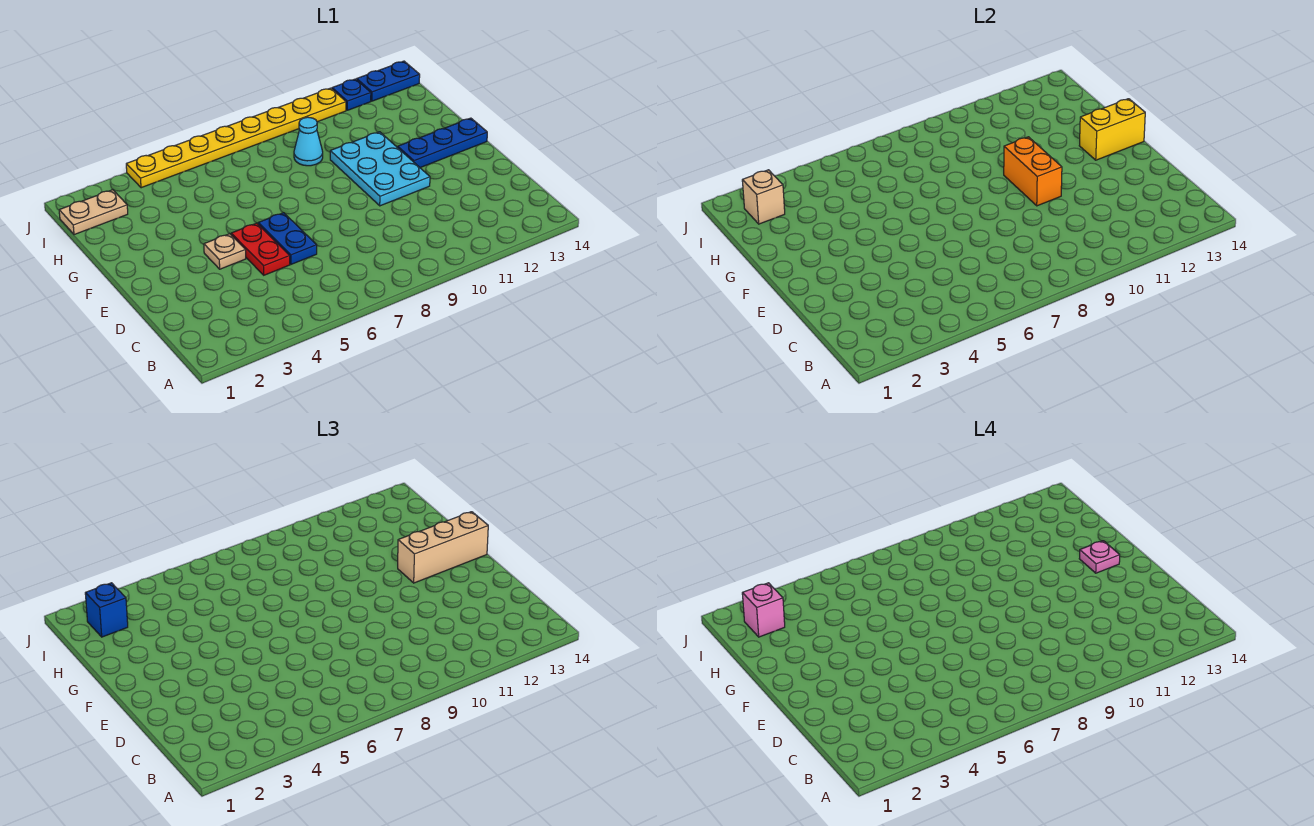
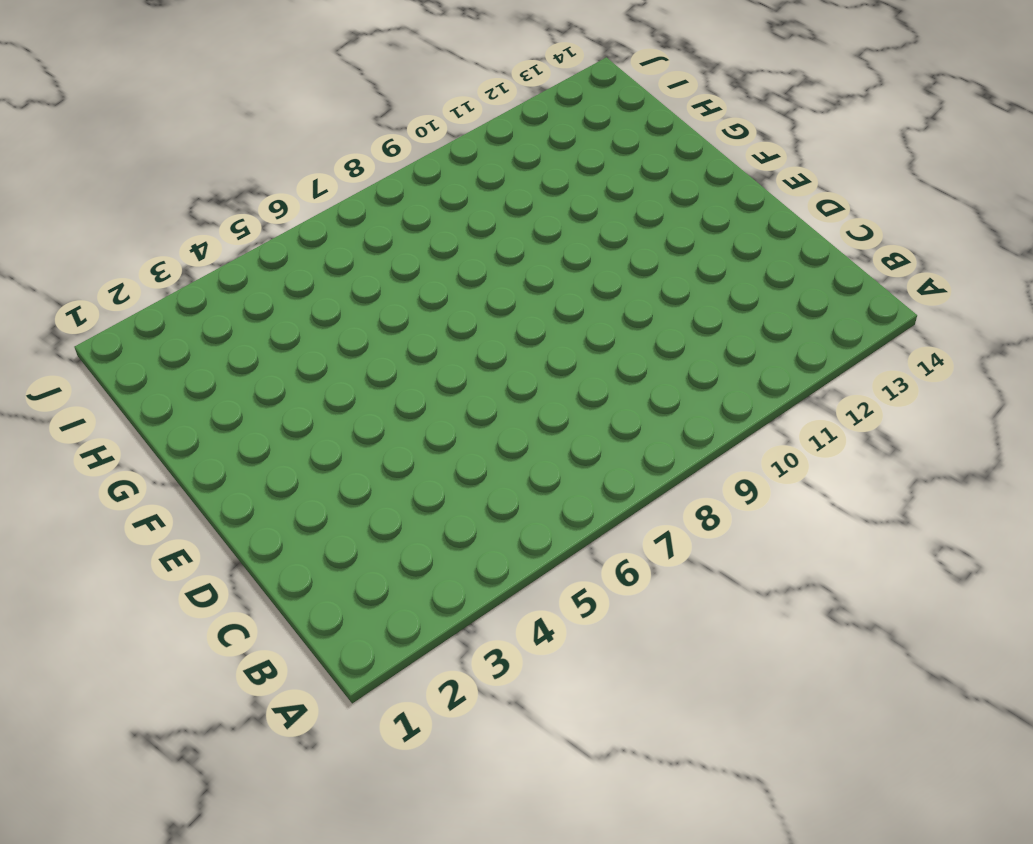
none -> red plate D5:E5 level 1
none -> blue plate D6:E6 level 1
none -> tan plate E4 level 1

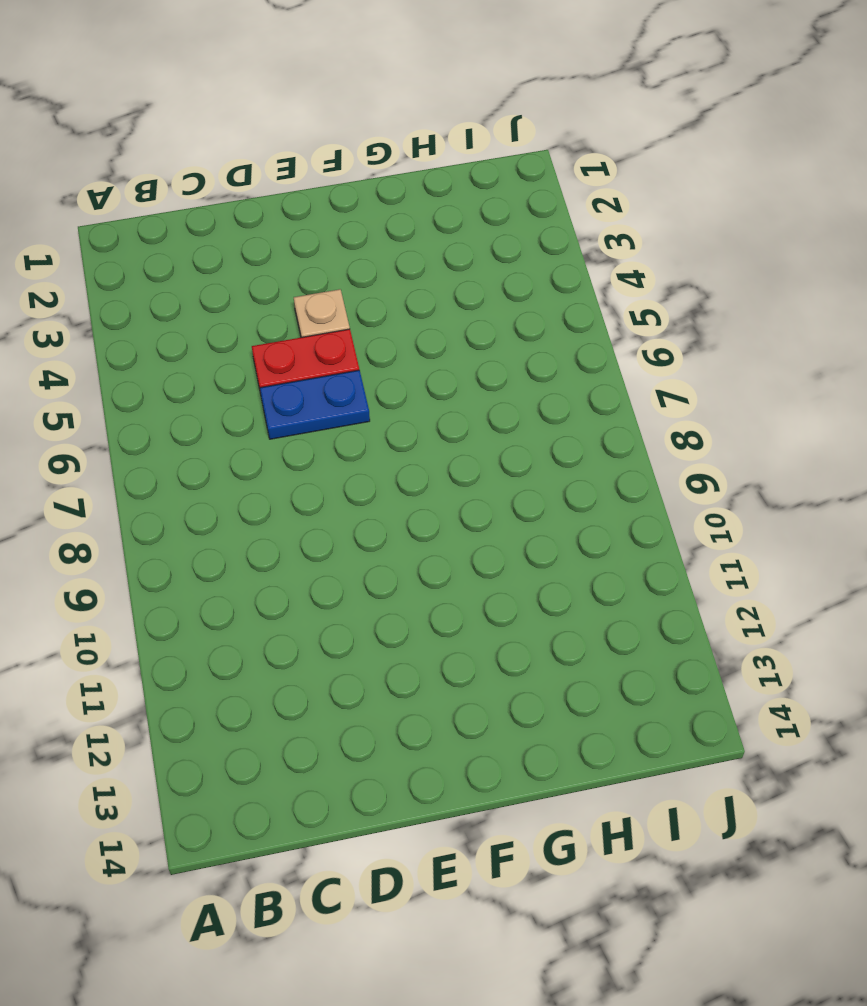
none -> cyan plate E10:G11 level 1
none -> blue plate F12:F14 level 1
none -> cyan cone H9 level 1

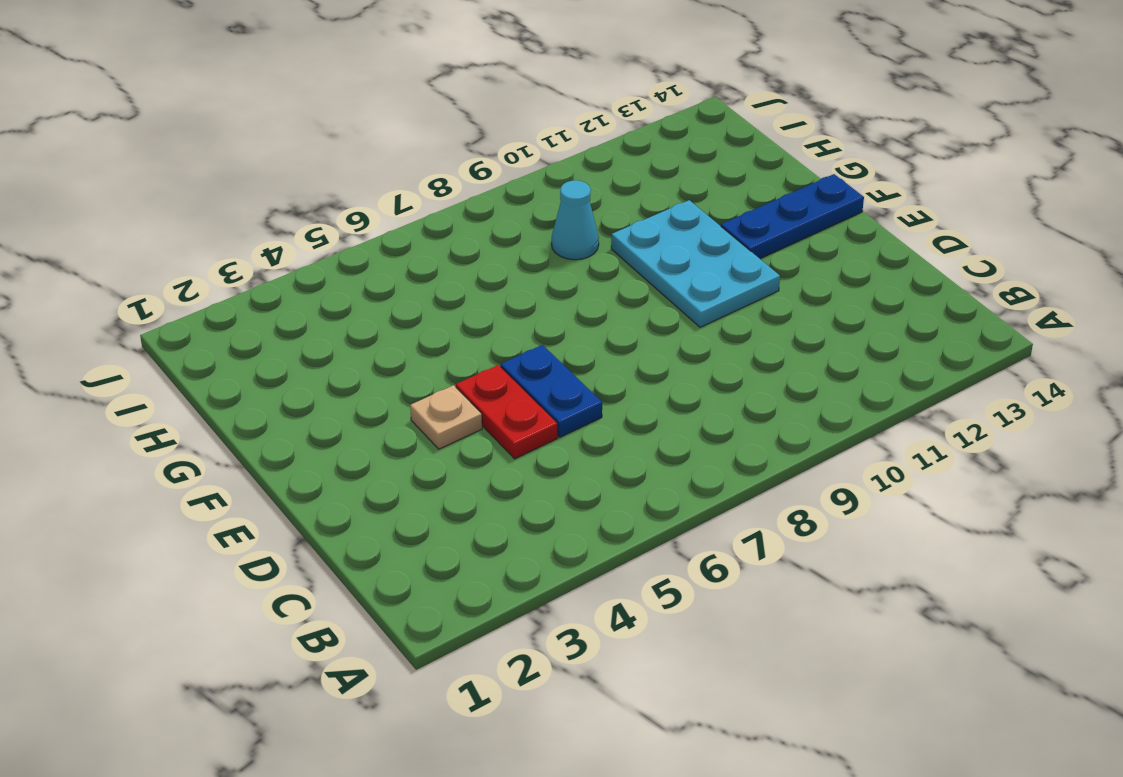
none -> tan plate I1:I2 level 1
none -> yellow plate J4:J11 level 1
none -> blue plate J12 level 1

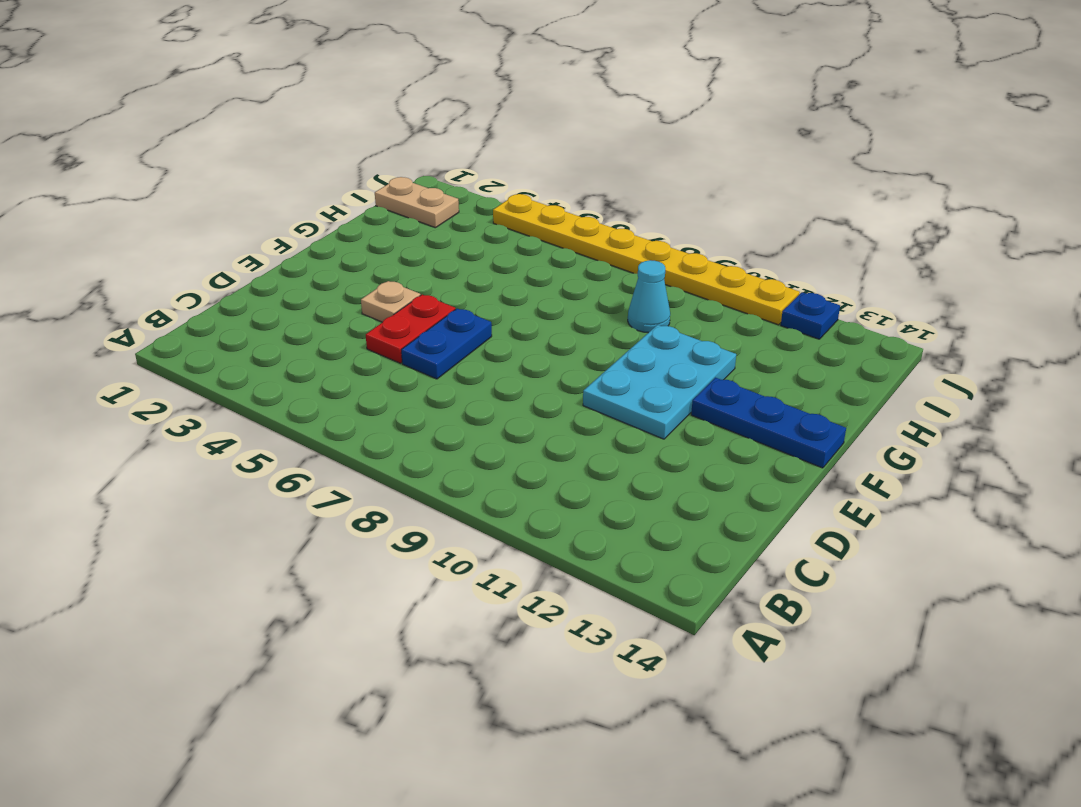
none -> blue plate J13:J14 level 1
none -> orange brick E10:F10 level 2
none -> yellow brick F13:F14 level 2

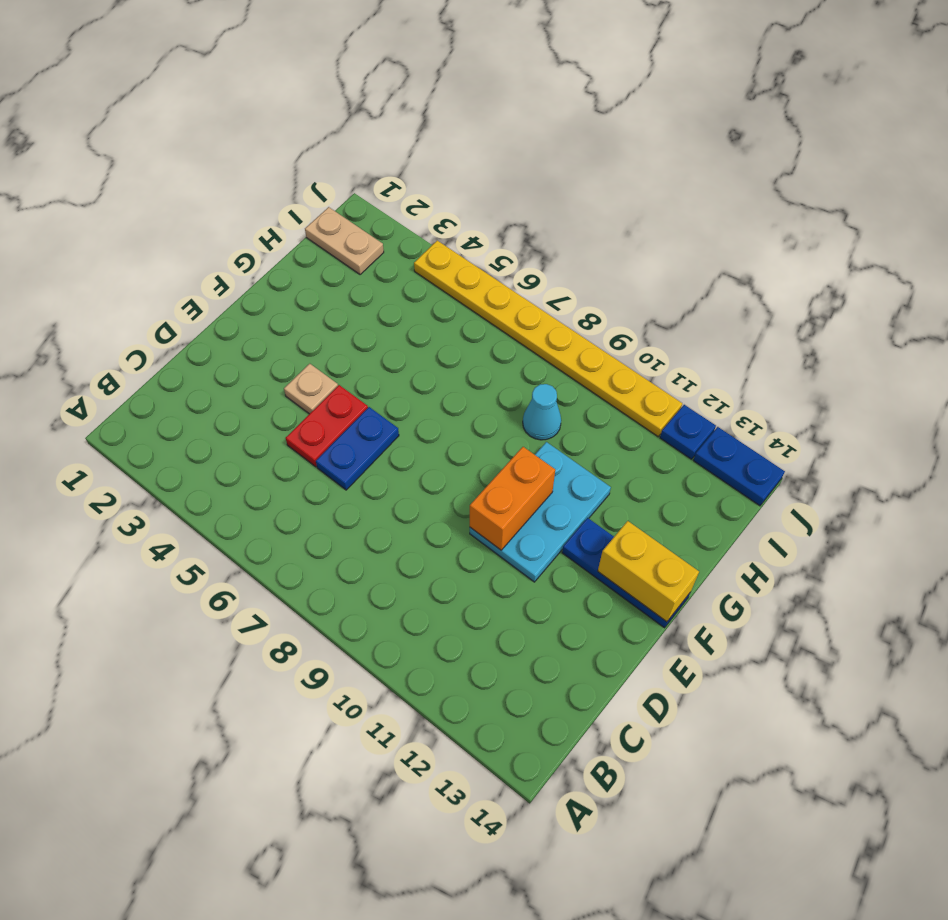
none -> tan brick I2 level 2
none -> tan brick F12:F14 level 3
none -> blue brick I2 level 3

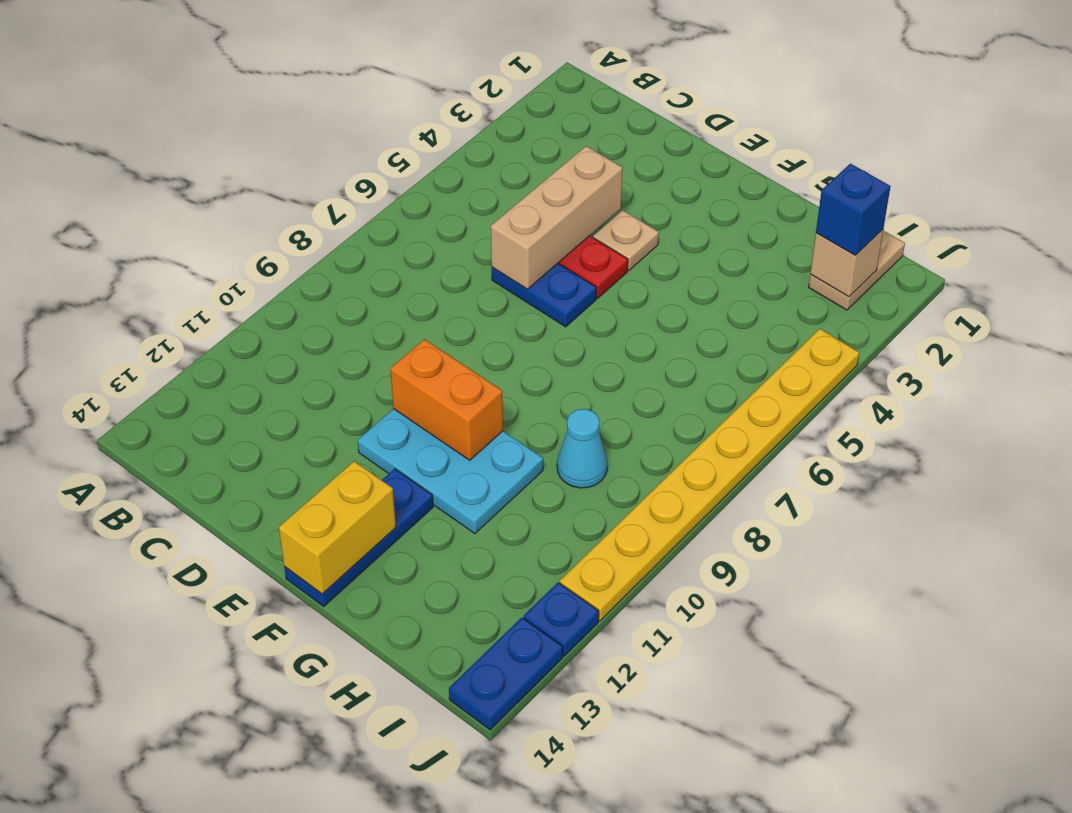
tan brick D4:D6 level 2 -> tan brick F12:F14 level 3
none -> pink plate F13 level 4
none -> pink brick I2 level 4

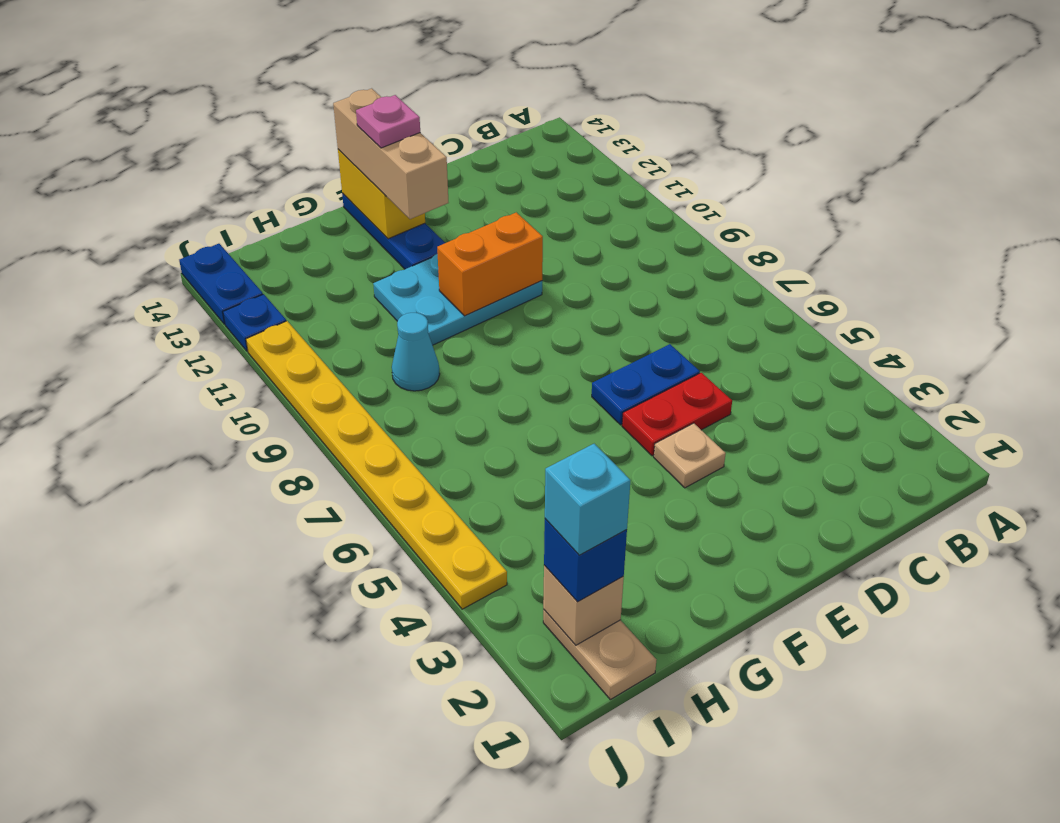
cyan brick I2 level 4 -> pink brick I2 level 4

